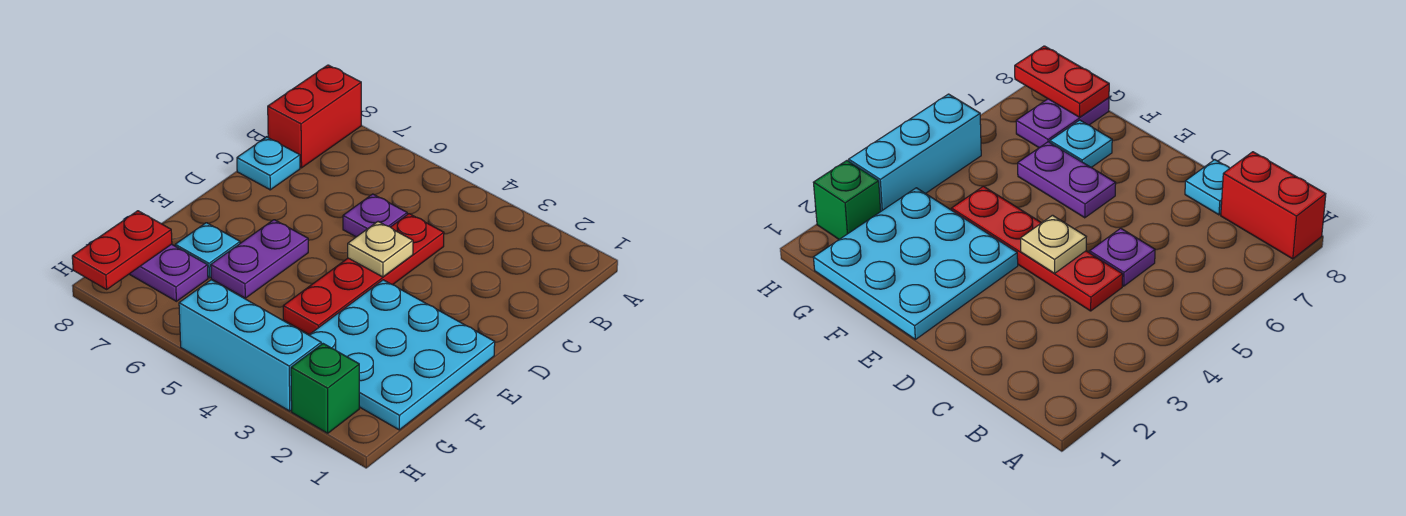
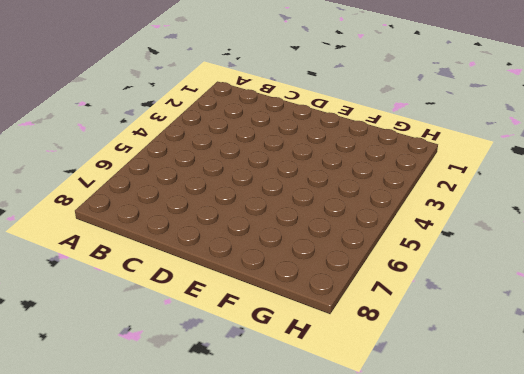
none -> red brick A8:B8 level 1
none -> red plate C4:F4 level 1
none -> purple plate C5 level 1

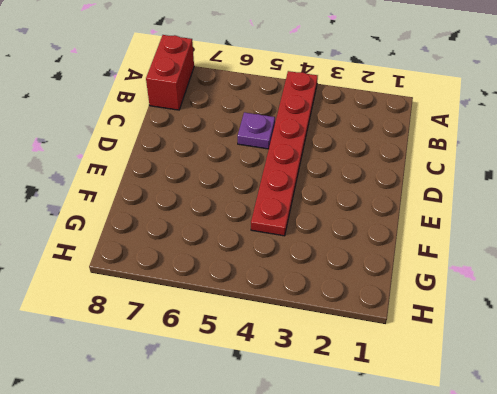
red plate A4:F4 level 1 -> red plate C4:F4 level 1
none -> cyan plate C8 level 1
none -> cyan plate E1:G3 level 1
none -> purple plate E6:F6 level 1

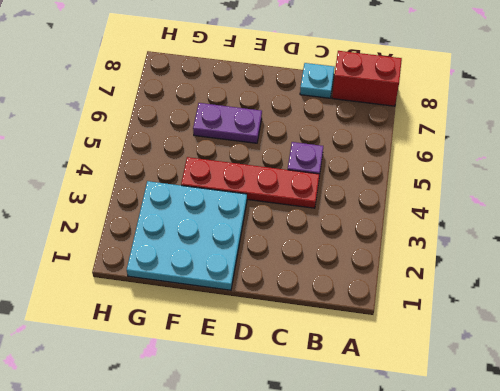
none -> cyan plate F7 level 1
none -> purple plate G7:G8 level 1
none -> green brick H2 level 1

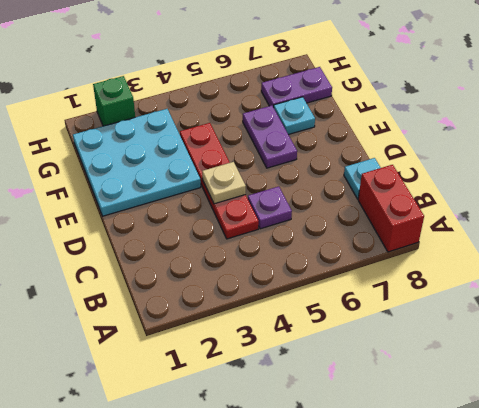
none -> cyan brick H3:H5 level 1
none -> red plate G8:H8 level 2

